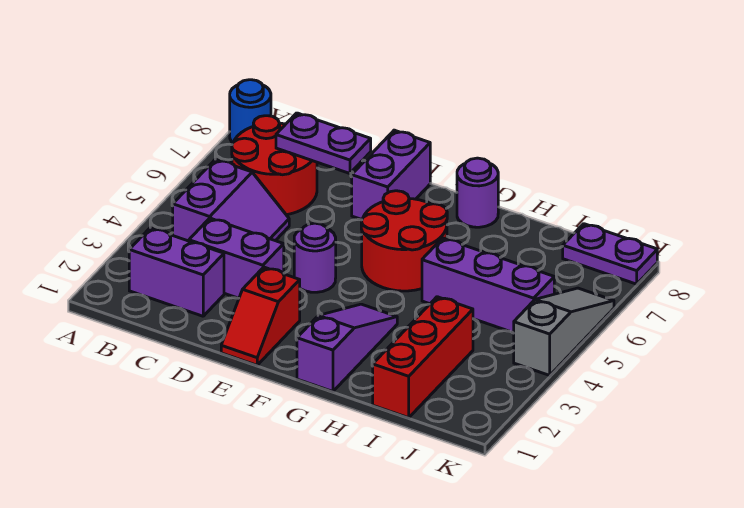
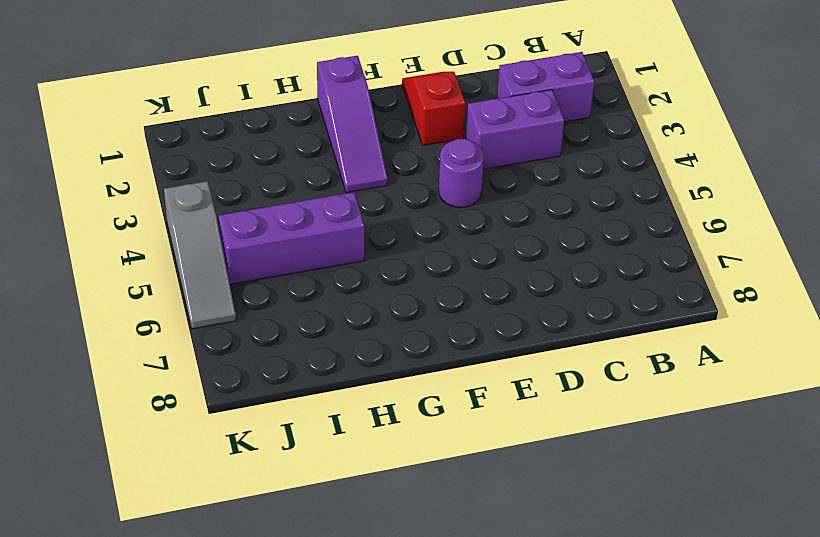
none -> blue round brick A8 level 1
none -> purple slope B4:C5 level 1 top B
none -> red round brick B6:C7 level 1

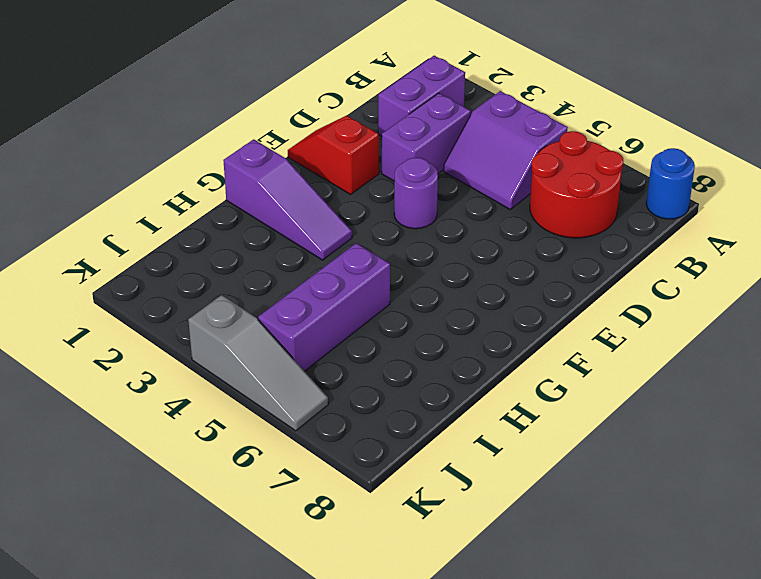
none -> purple brick E7:E8 level 1
none -> red round brick F5:G6 level 1
none -> purple round brick G8 level 1

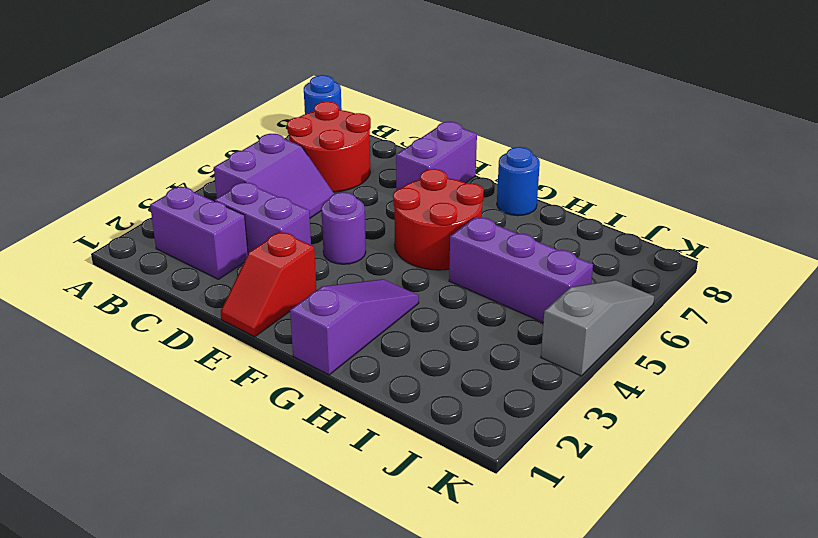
blue round brick G8 level 1 -> purple round brick G8 level 1
none -> red brick I1:I3 level 1
none -> purple plate J8:K8 level 1
none -> purple plate C7:D7 level 2

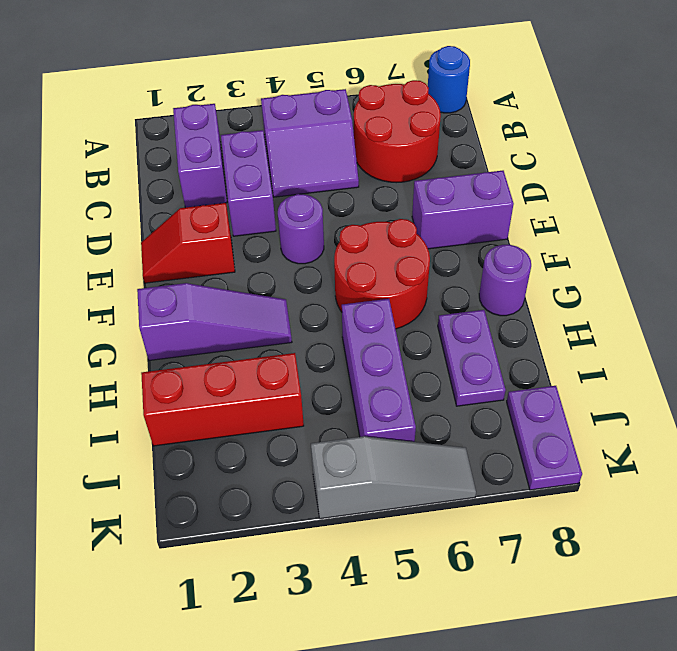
purple plate H7:I7 level 1 -> purple plate C7:D7 level 2

